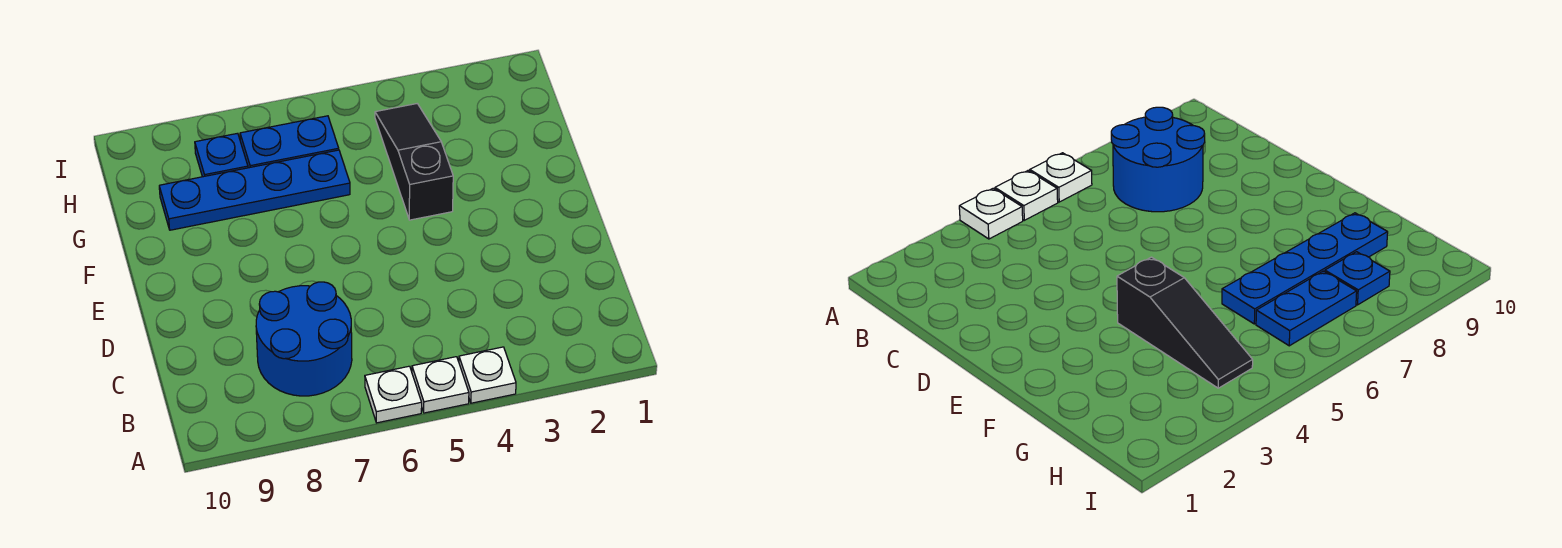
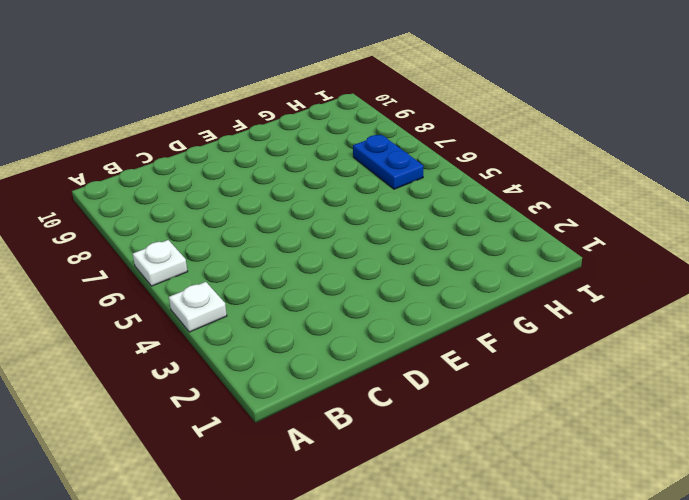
none -> white plate A5 level 1
none -> blue round brick B7:C8 level 1

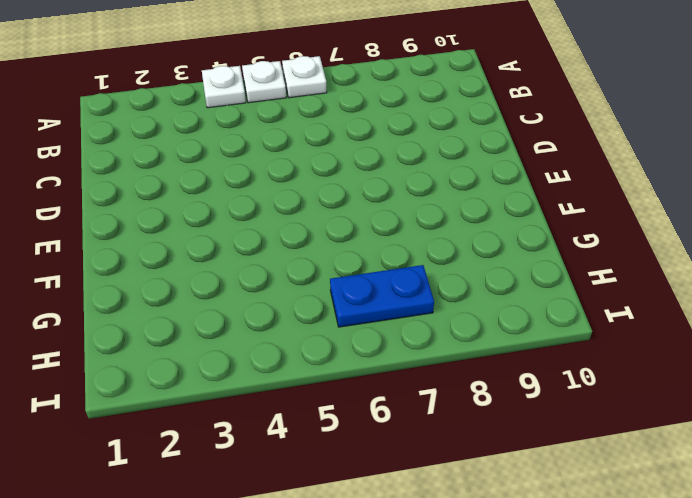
none -> blue round brick B7:C8 level 1
none -> black slope F4:H4 level 1 top F

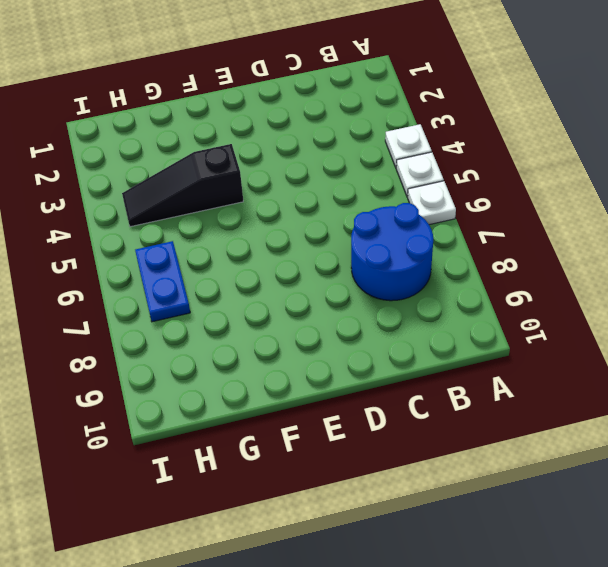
none -> blue plate G6:G9 level 1
none -> blue plate H8 level 1

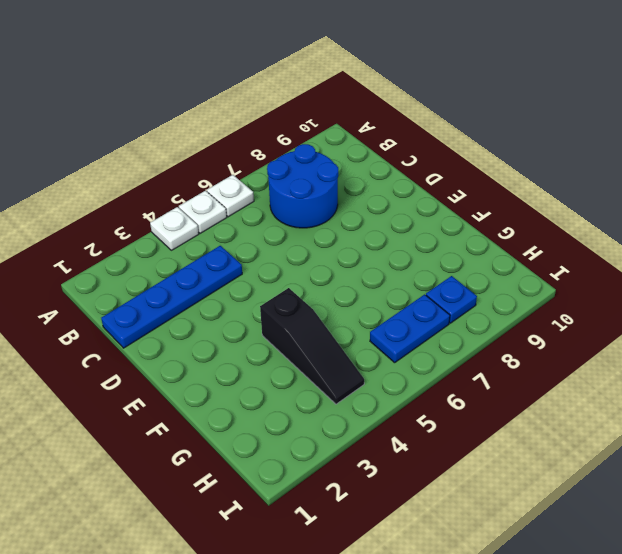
blue plate C1:C4 level 1 -> blue plate G6:G9 level 1

